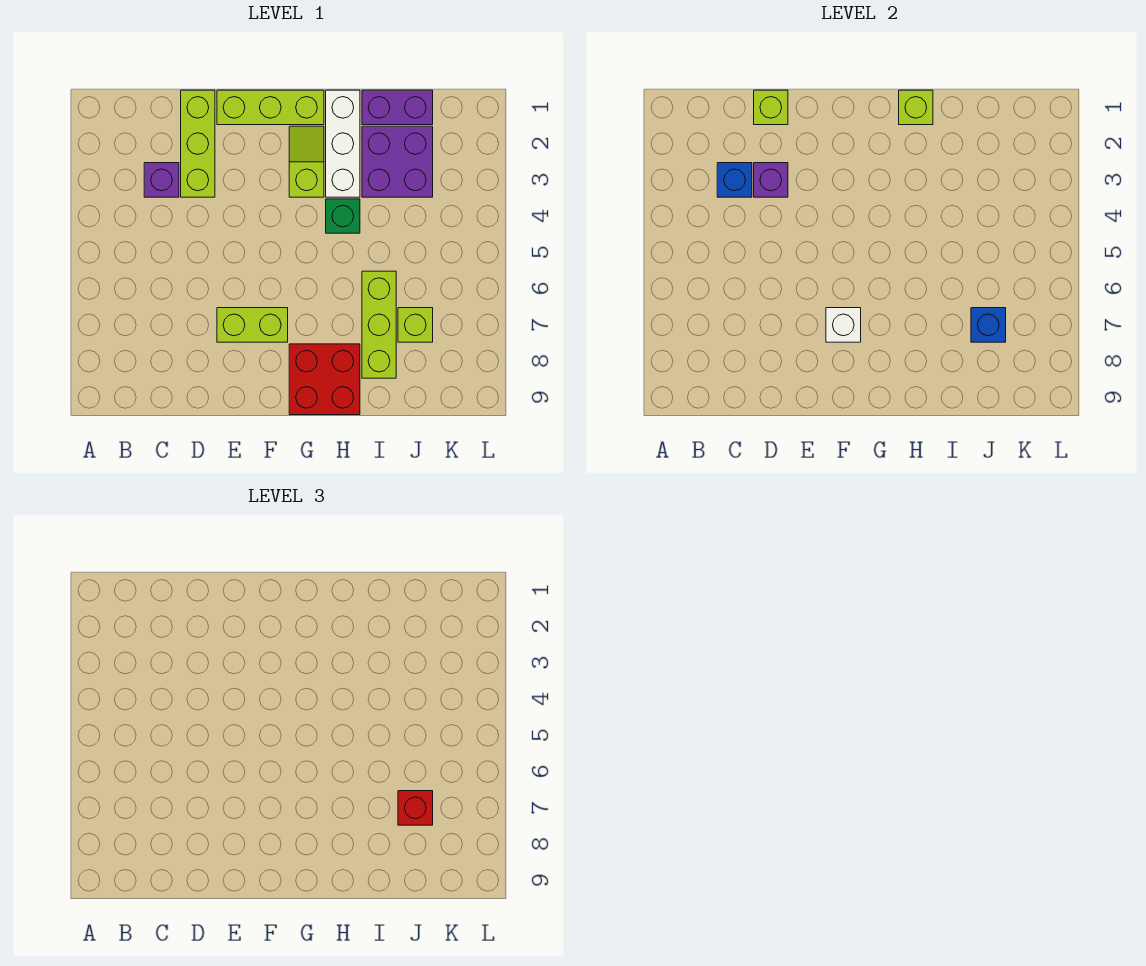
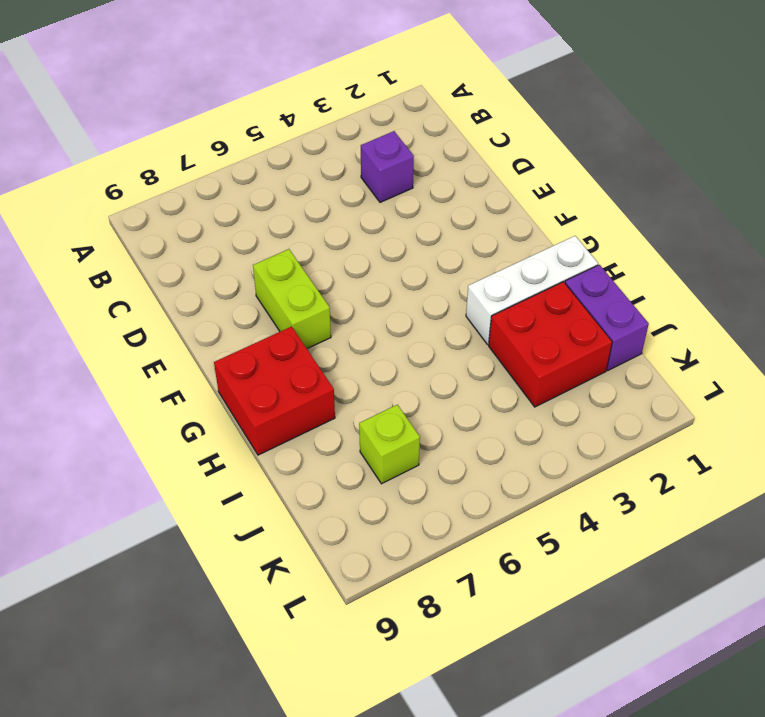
red brick I2:J3 level 1 -> purple brick I2:J3 level 1
none -> lime brick D1:D3 level 1
none -> lime brick E1:G1 level 1
none -> lime slope G2:G3 level 1 top 3

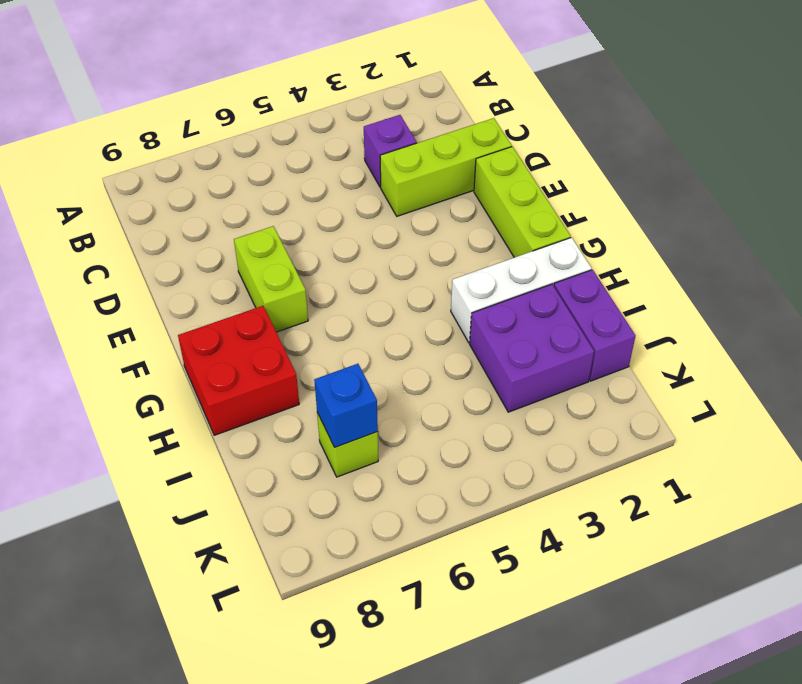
none -> lime slope G2:G3 level 1 top 3
none -> green brick H4 level 1
none -> lime brick I6:I8 level 1

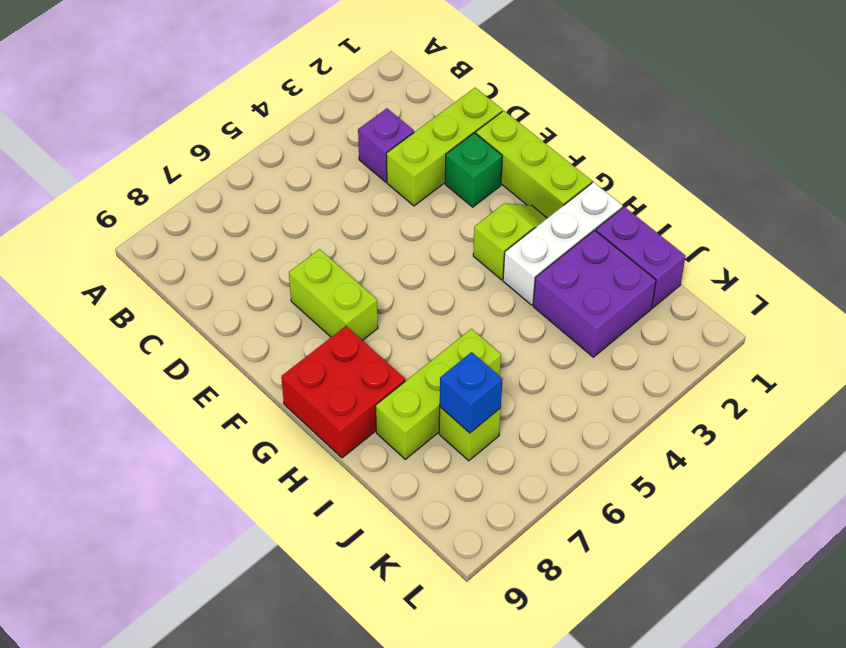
green brick E2 level 1 -> green brick H4 level 1
none -> blue brick C3 level 2
none -> lime brick D1 level 2
none -> purple brick D3 level 2

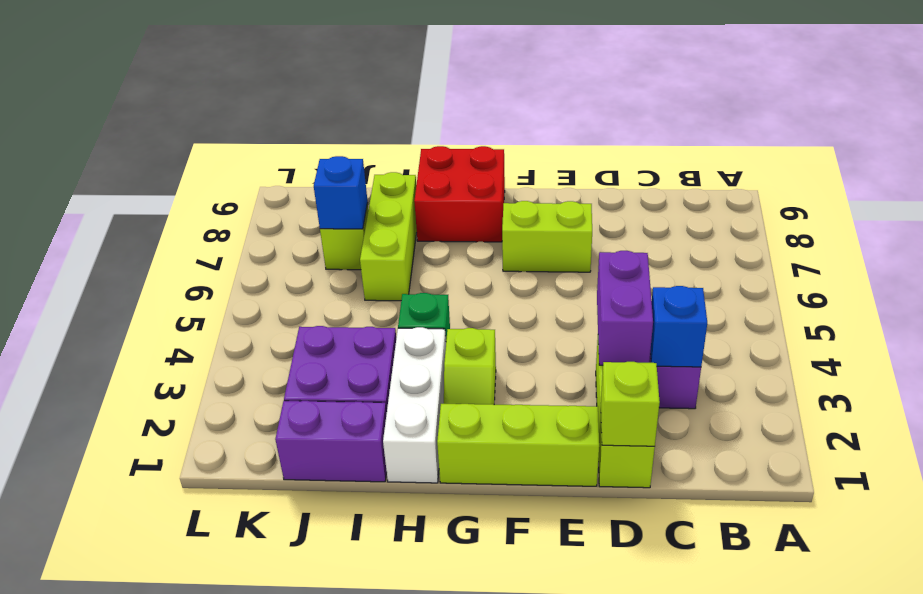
purple brick D3:D4 level 2 -> purple brick D3 level 2
none -> white brick F7 level 2
none -> lime brick H1 level 2
none -> red brick J7 level 3

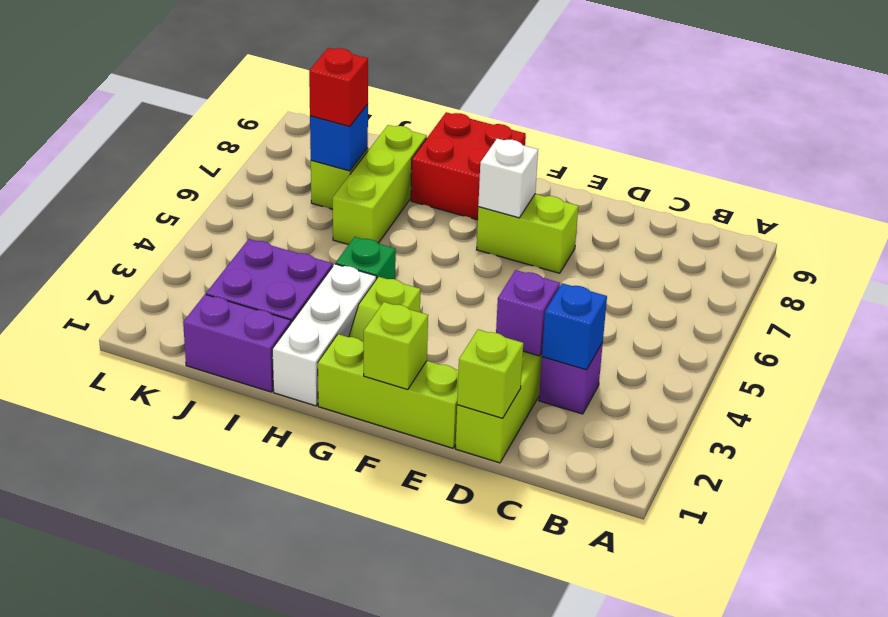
lime brick F1 level 2 -> lime brick H1 level 2

